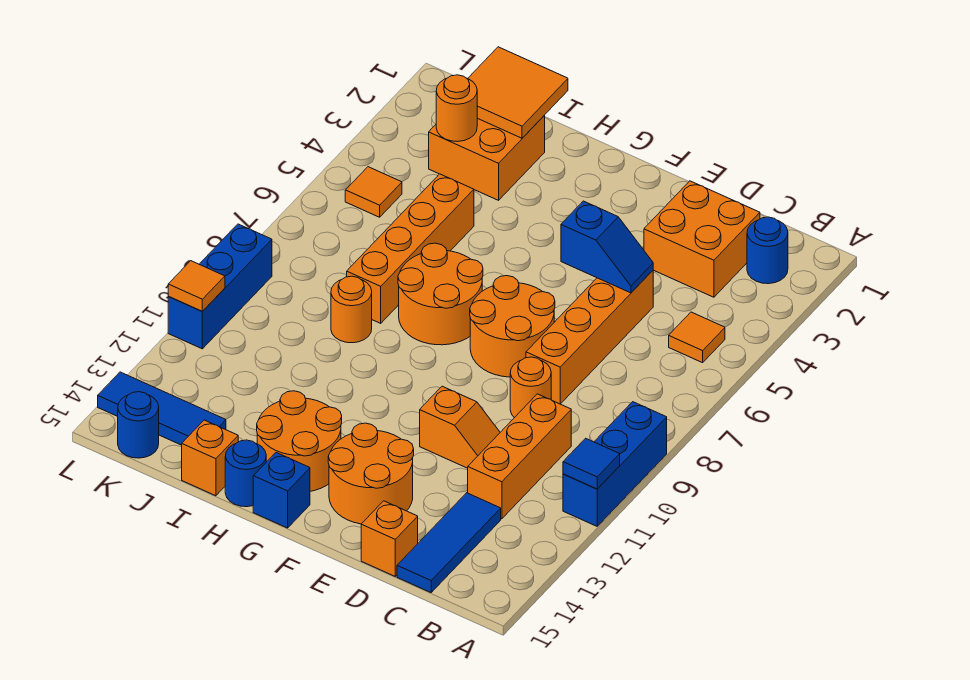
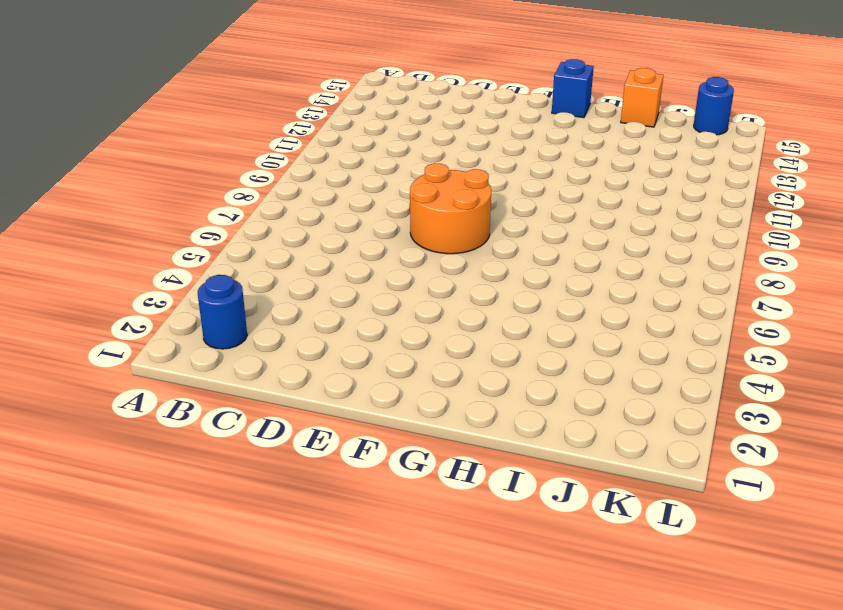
none -> blue brick A9:A11 level 1
none -> orange tile B5 level 1
none -> orange brick C2:D3 level 1

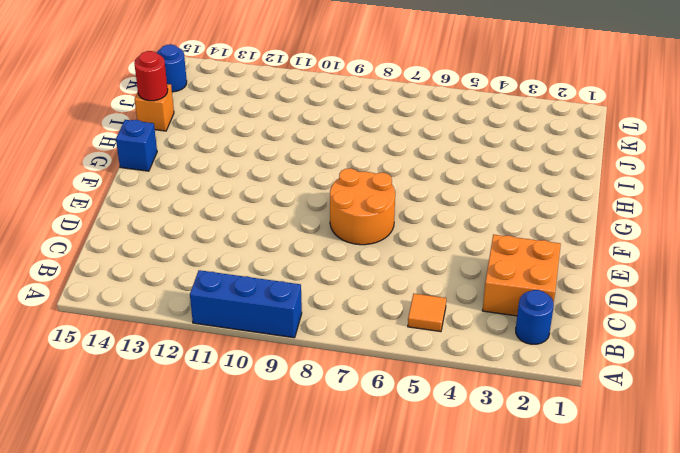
red round brick I15 level 2 -> none
none -> orange brick C10:C12 level 1
none -> blue tile C13:C15 level 1
none -> orange brick D5:D8 level 1

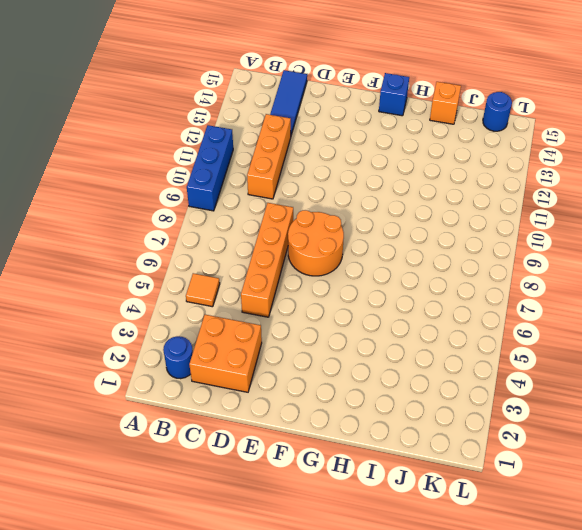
none -> orange round brick D9 level 1
none -> orange slope D11:E11 level 1 top E
none -> orange brick D15 level 1

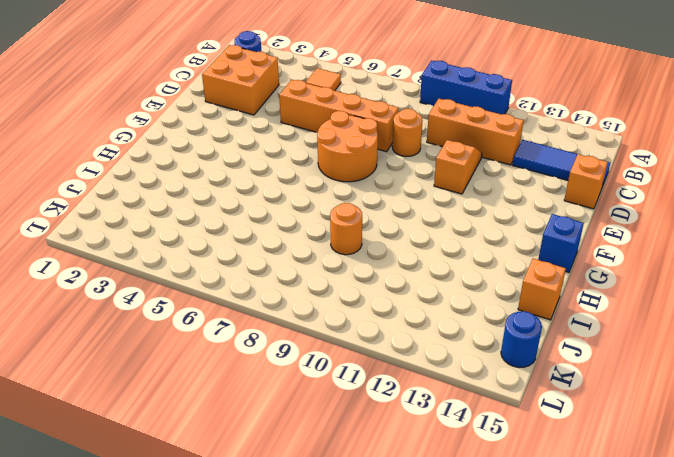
none -> orange round brick E13:F14 level 1
none -> orange round brick G7:H8 level 1
none -> orange round brick G13:H14 level 1

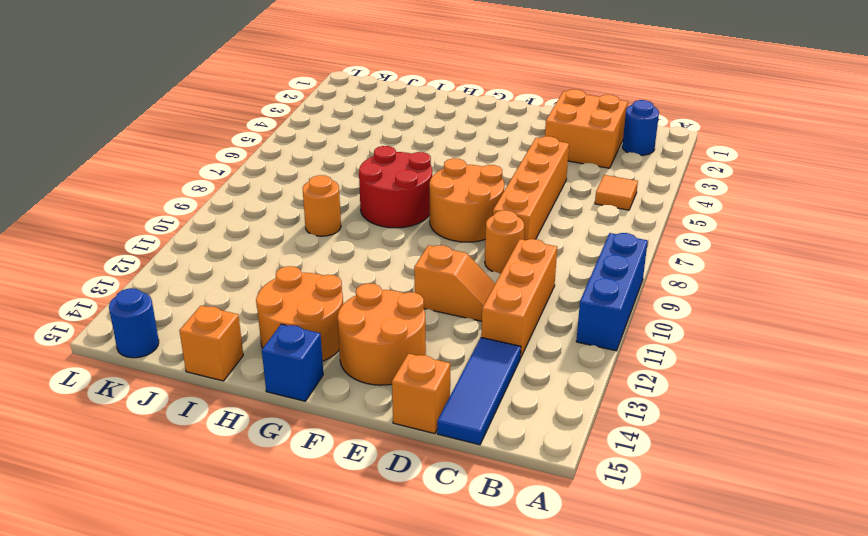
red round brick G7:H8 level 1 -> orange round brick G7:H8 level 1
none -> blue round brick H15 level 1
none -> orange brick I2:J3 level 1
none -> orange brick I5:I8 level 1

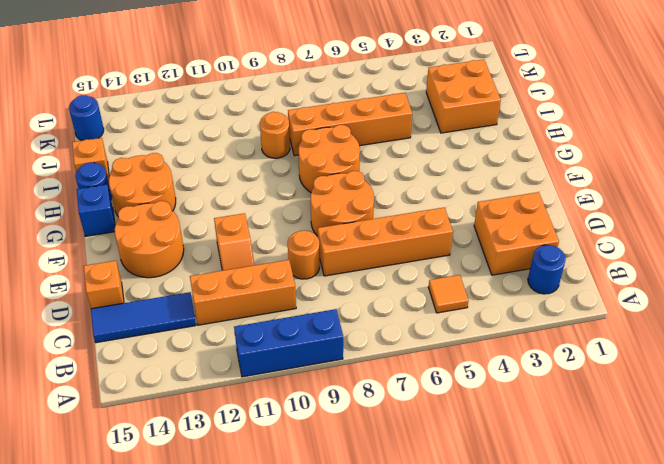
none -> blue tile J14:L14 level 1
none -> orange tile K5 level 1
none -> blue brick L9:L11 level 1

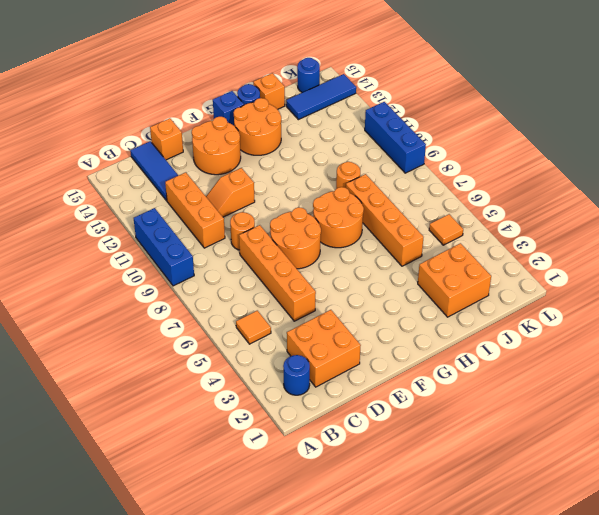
none -> blue tile A11 level 2
none -> blue slope D5:E5 level 2 top E
none -> orange tile I1:J2 level 2

